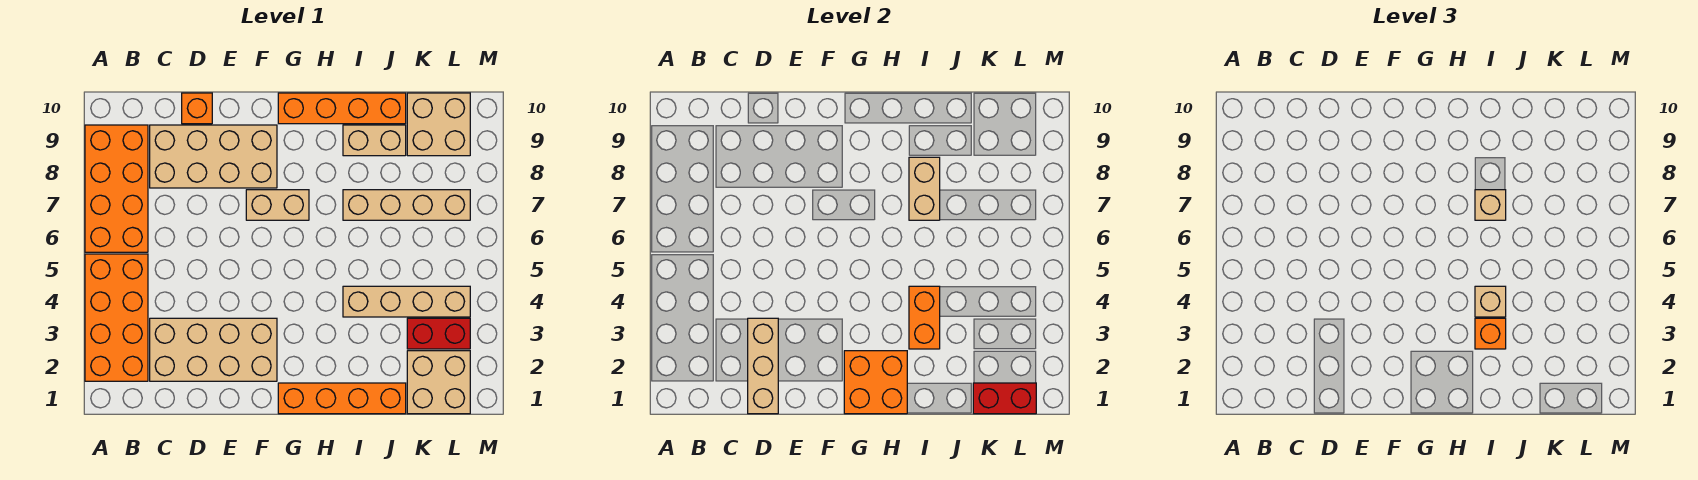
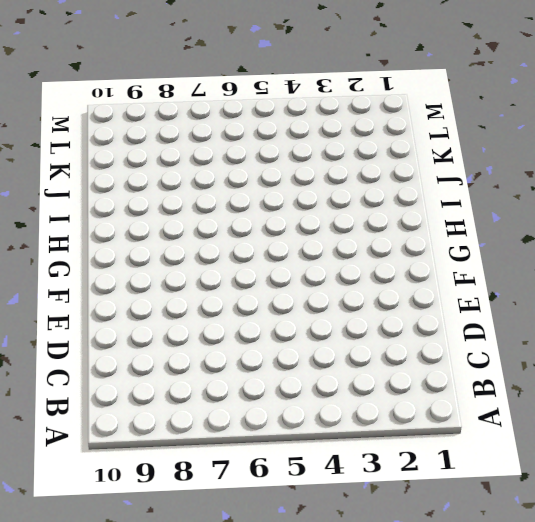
none -> orange brick A2:B5 level 1
none -> orange brick A6:B9 level 1
none -> tan brick C2:F3 level 1

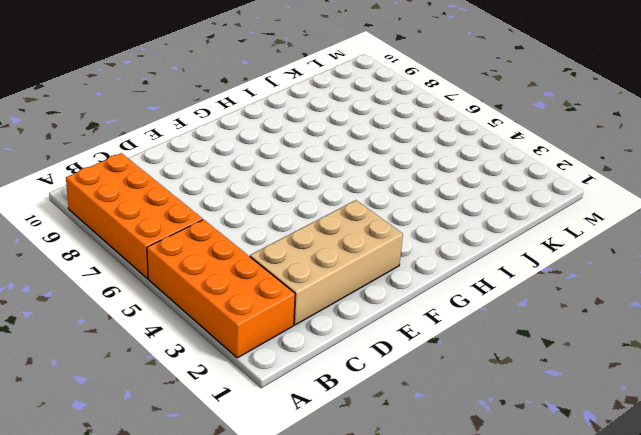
none -> tan brick C8:F9 level 1
none -> orange brick D10 level 1
none -> tan brick F7:G7 level 1

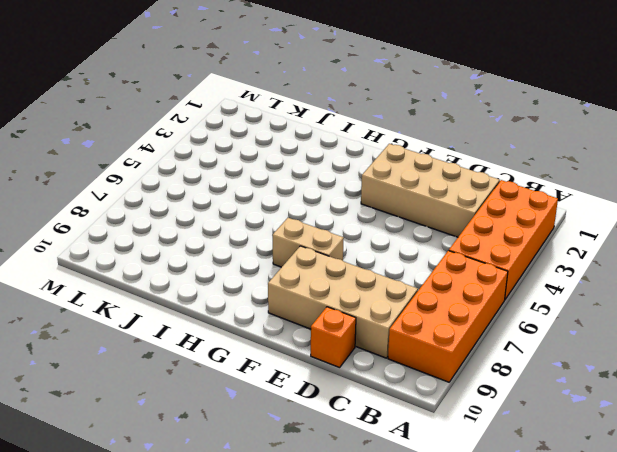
none -> orange brick G1:J1 level 1
none -> orange brick G10:J10 level 1
none -> tan brick I4:L4 level 1

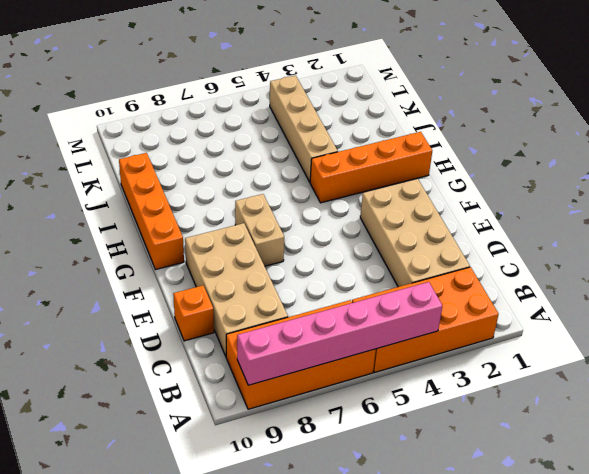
pink brick A4:A9 level 2 -> none
orange brick H1:H4 level 1 -> orange brick G1:J1 level 1
none -> tan brick I7:L7 level 1
none -> tan brick I9:J9 level 1
none -> tan brick K1:L2 level 1

